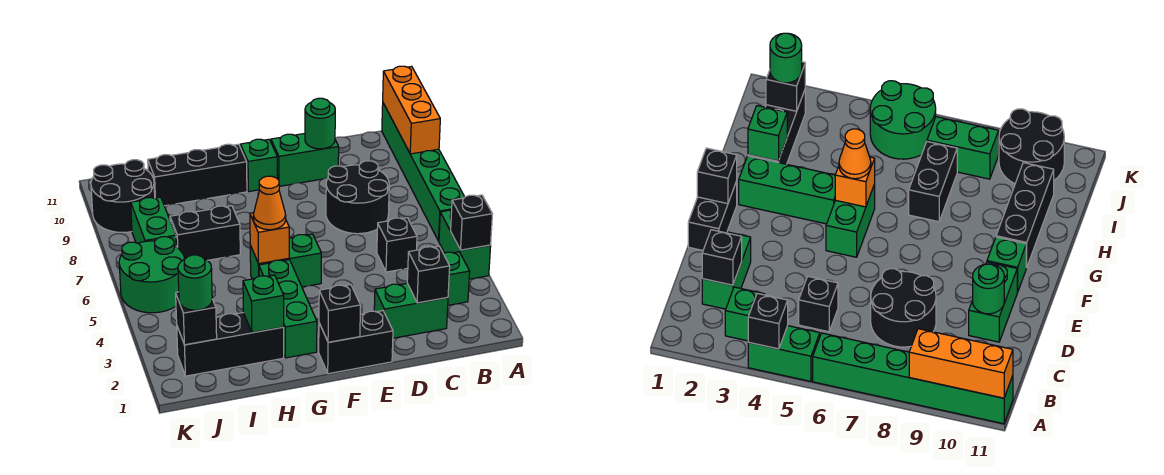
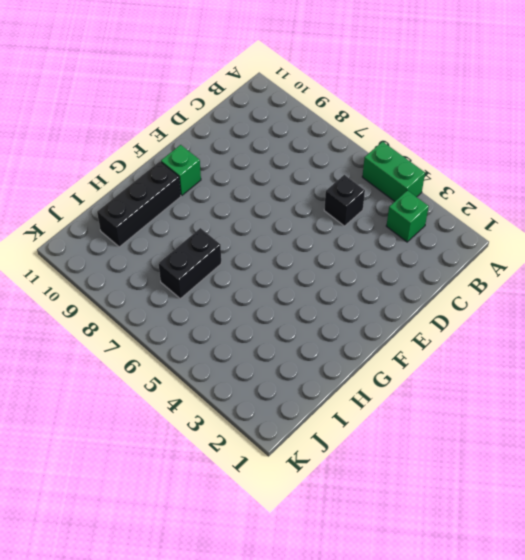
none -> green brick A6:A11 level 1
none -> green brick C2:D2 level 1
none -> black round brick C7:D8 level 1

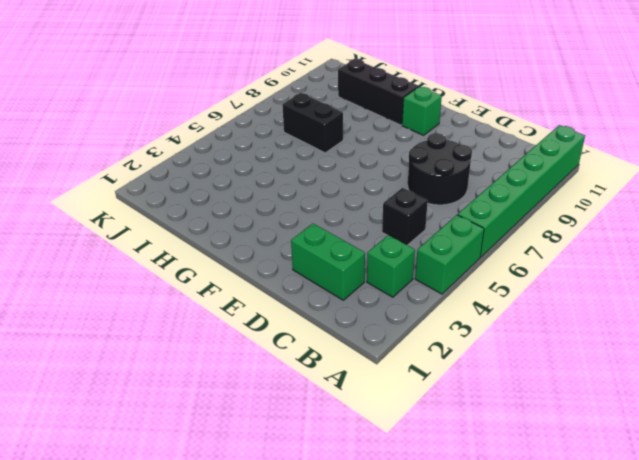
none -> green brick D10:E10 level 1
none -> black brick E1:F1 level 1
none -> green brick F5:G5 level 1

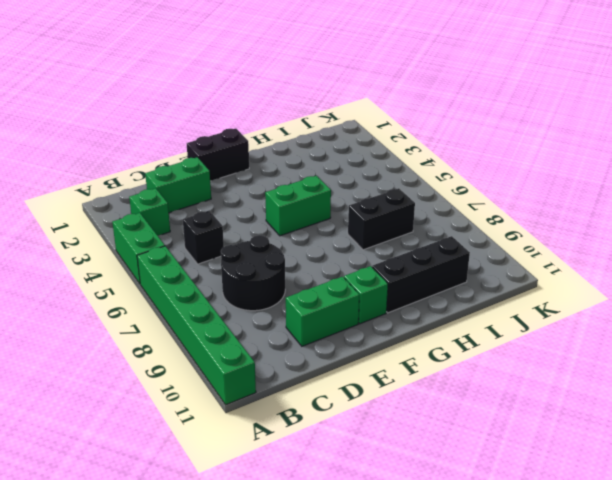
none -> green brick G2:G4 level 1
none -> black brick H2:J2 level 1
none -> green round brick J5:K6 level 1

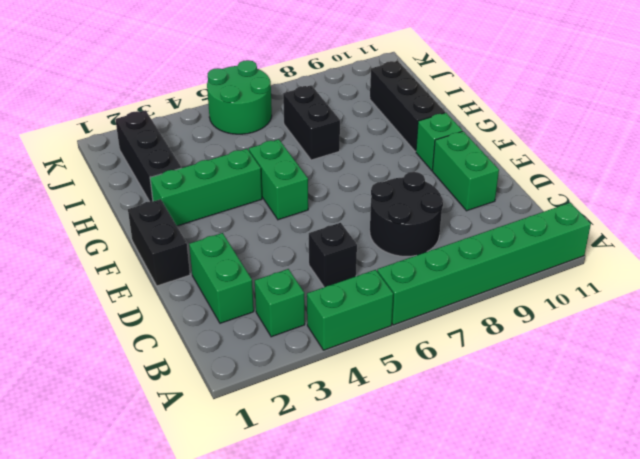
none -> green brick J7:J8 level 1
none -> black round brick J9:K10 level 1
none -> black brick A4 level 2

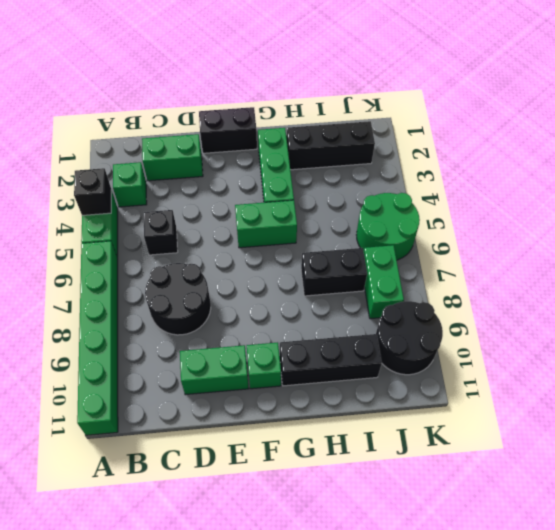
none -> orange brick A9:A11 level 2
none -> black brick C2 level 2
none -> green round brick D10 level 2

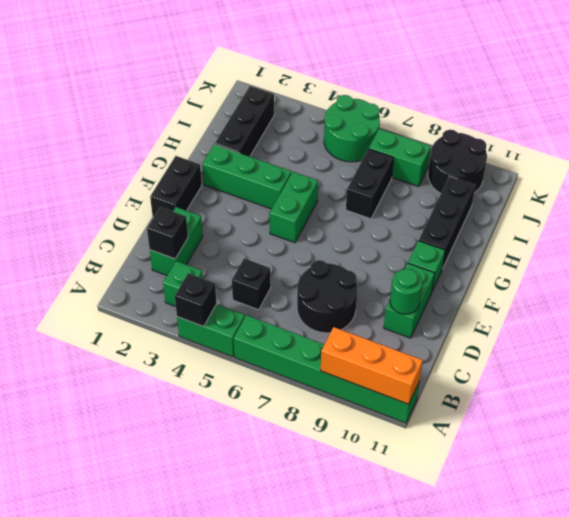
none -> black brick F1 level 2
none -> orange brick G5 level 2
none -> green brick H2 level 2

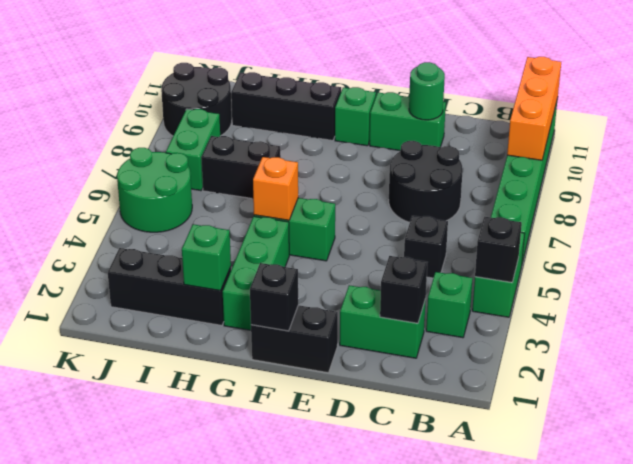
none -> black brick J2 level 2
none -> orange cone G5 level 3
none -> green round brick J2 level 3

